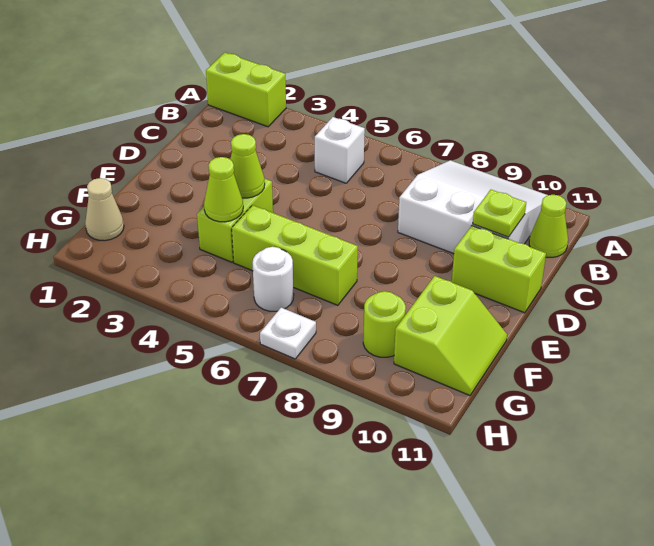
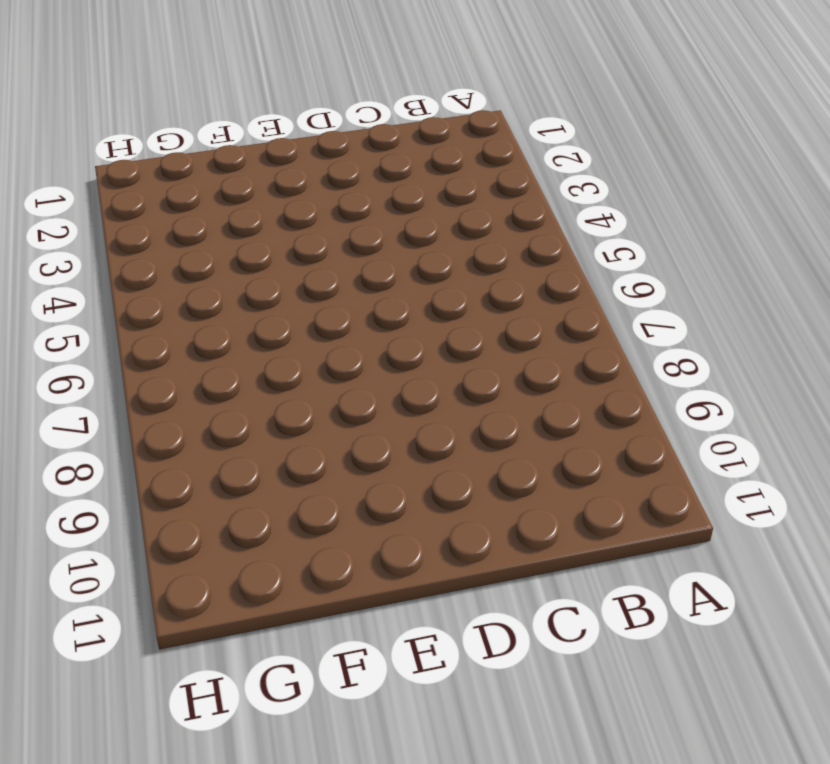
none -> lime brick A1:A2 level 1
none -> white slope A8:C10 level 1 top C
none -> white brick B5 level 1

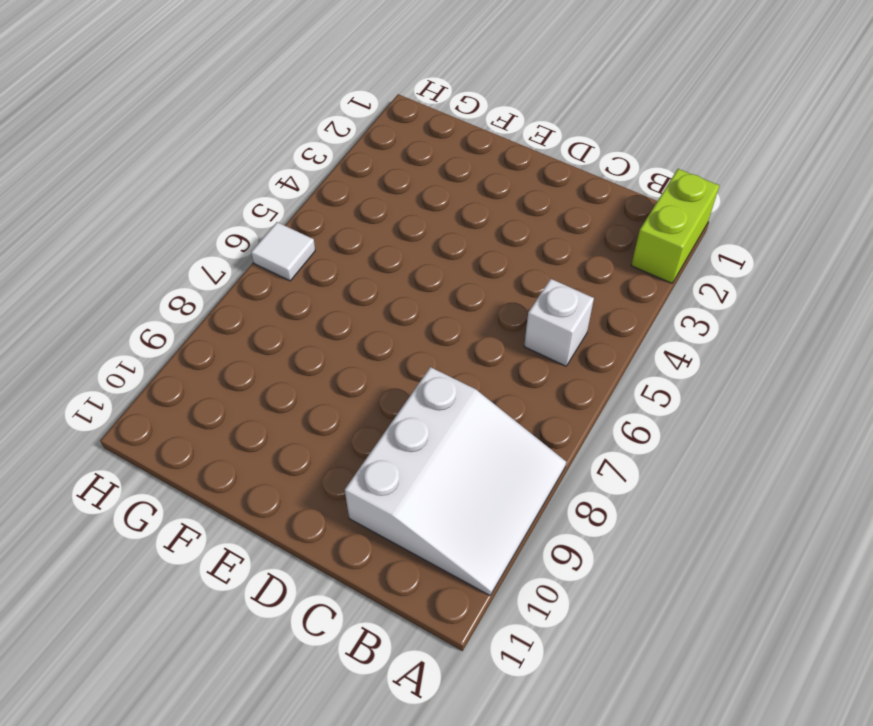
white tile H6 level 1 -> none
none -> lime cone B11 level 1
none -> lime brick D10:D11 level 1
none -> lime brick E4:F4 level 1

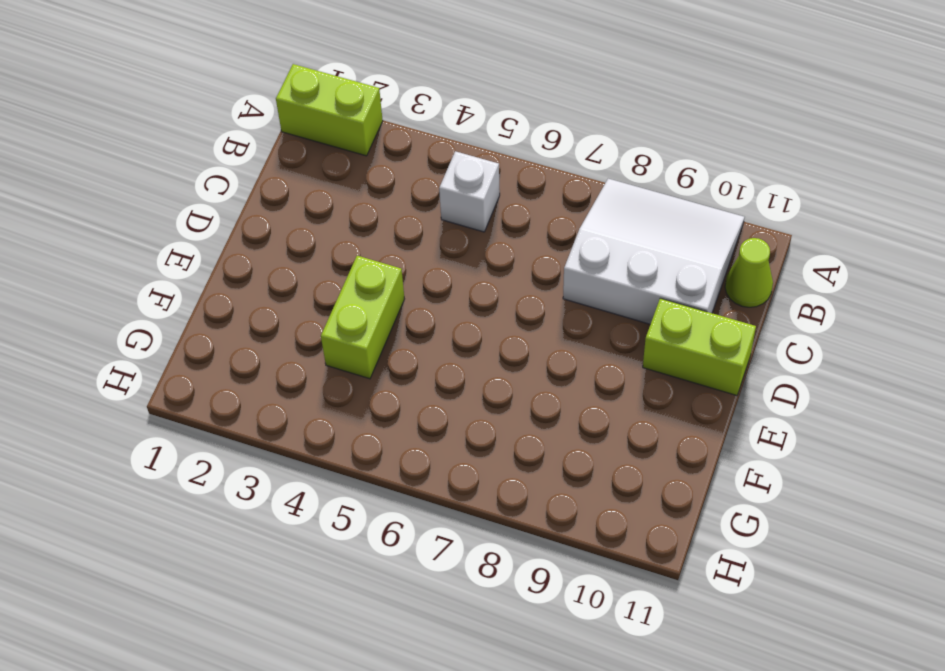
none -> lime brick F5:F7 level 1
none -> lime slope F10:G11 level 1 top 10
none -> tan cone G1 level 1

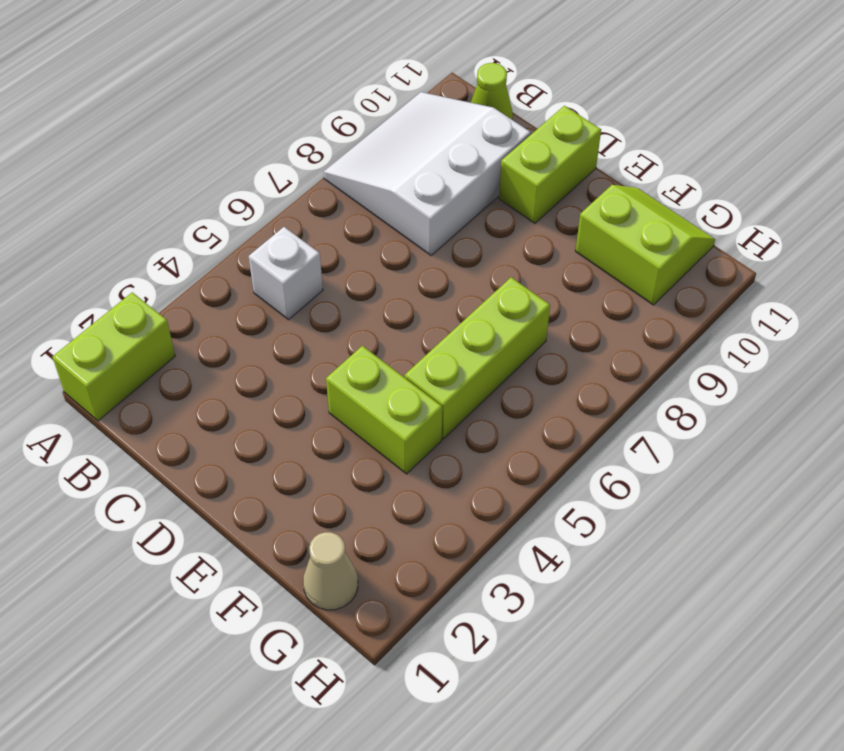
none -> white round brick G6 level 1
none -> lime round brick G9 level 1
none -> white plate H7 level 1

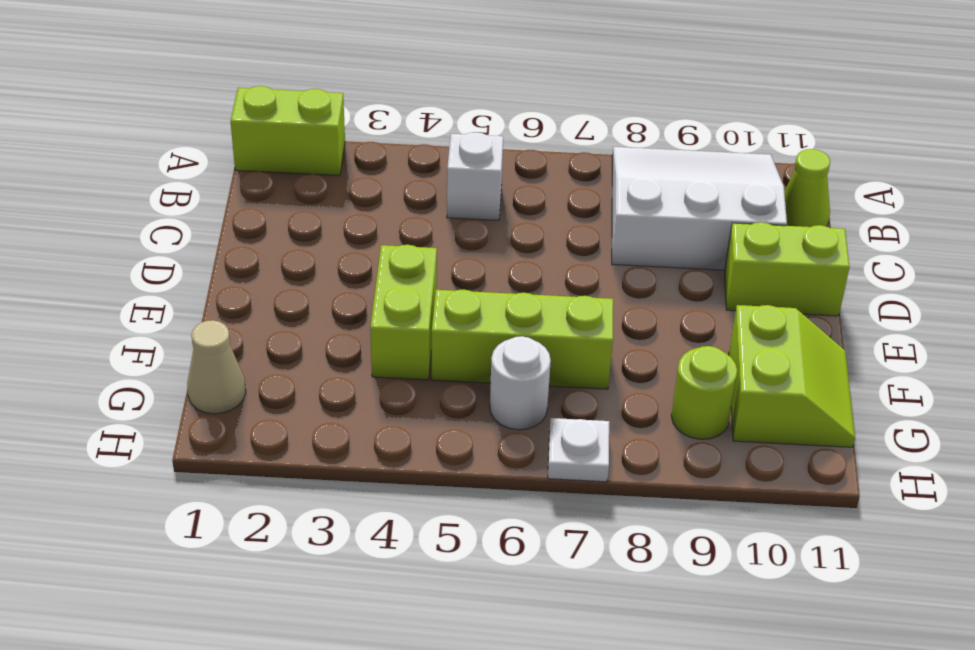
none -> lime plate C10 level 2
none -> lime cone E4 level 2
none -> lime cone F4 level 2

